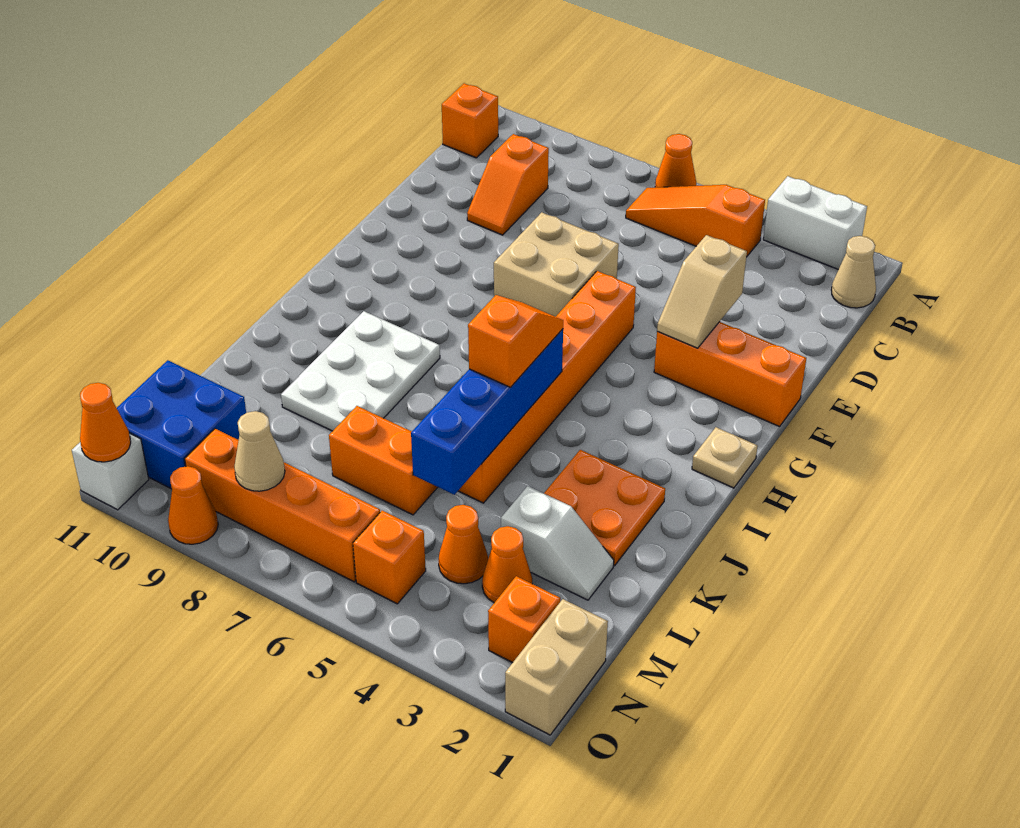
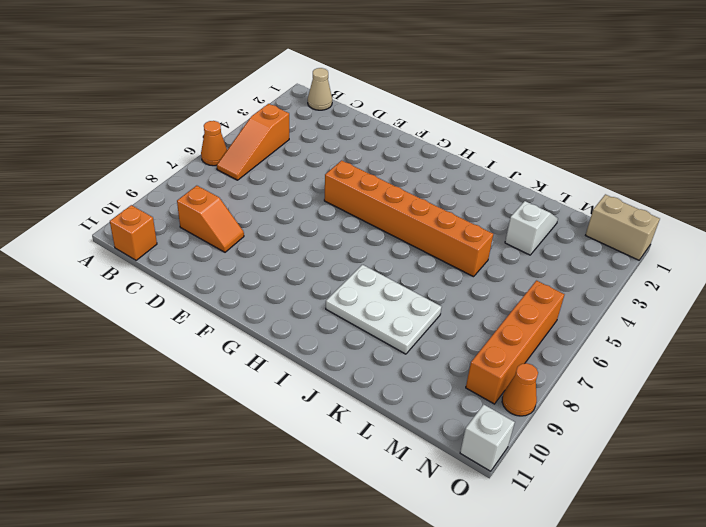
none -> white brick A2:A3 level 1
none -> tan brick E6:F7 level 1
none -> orange brick F1:F3 level 1

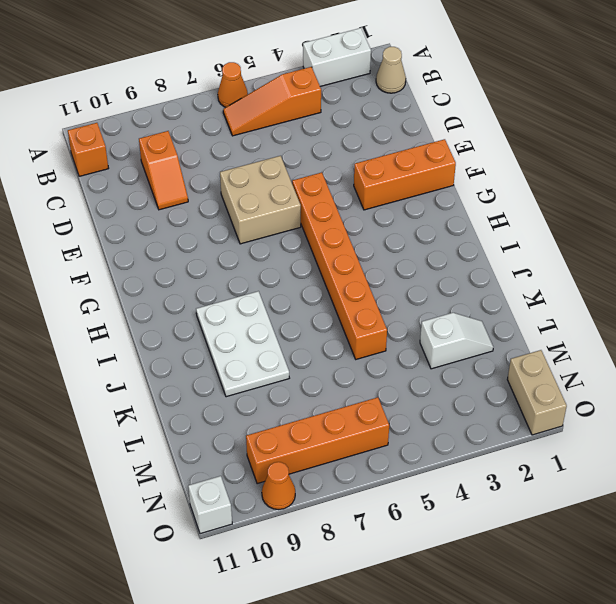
none -> tan plate H1 level 1
none -> orange plate J2:K3 level 1
none -> orange brick L6:L7 level 1

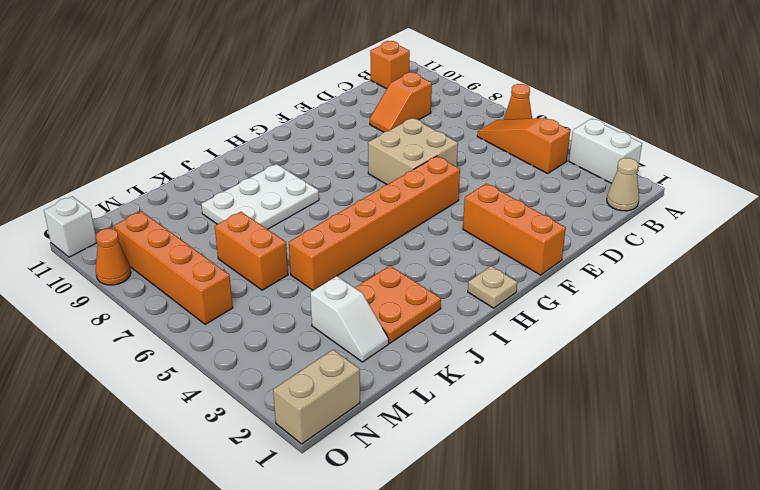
none -> orange cone M3 level 1
none -> orange cone M4 level 1
none -> blue brick M10:N11 level 1

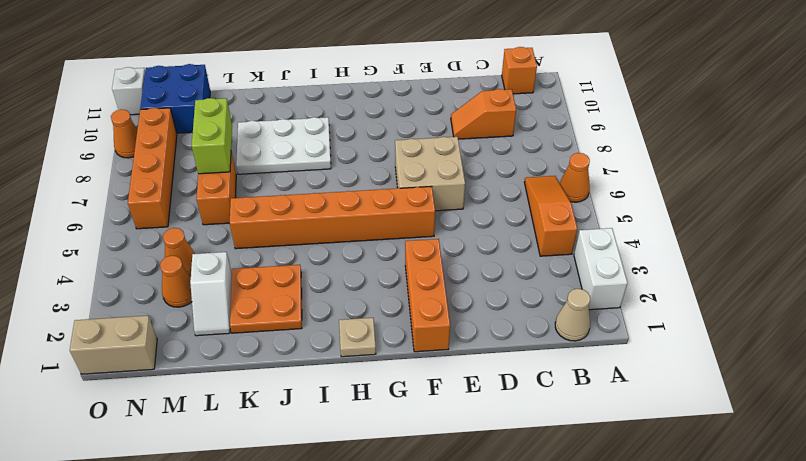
lime brick L7:L8 level 2 -> none
none -> orange brick N2 level 1
none -> orange brick N5 level 1
none -> tan slope E3:F3 level 2 top E

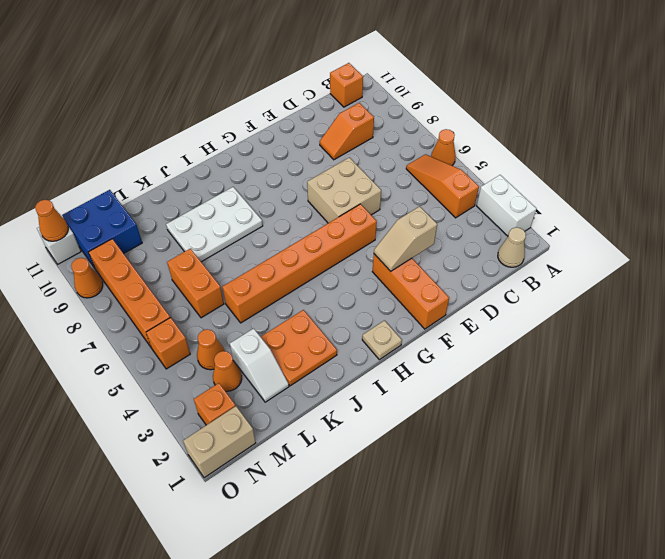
none -> blue brick I5:L5 level 2
none -> tan cone N8 level 2
none -> orange slope I5:J5 level 3 top J

